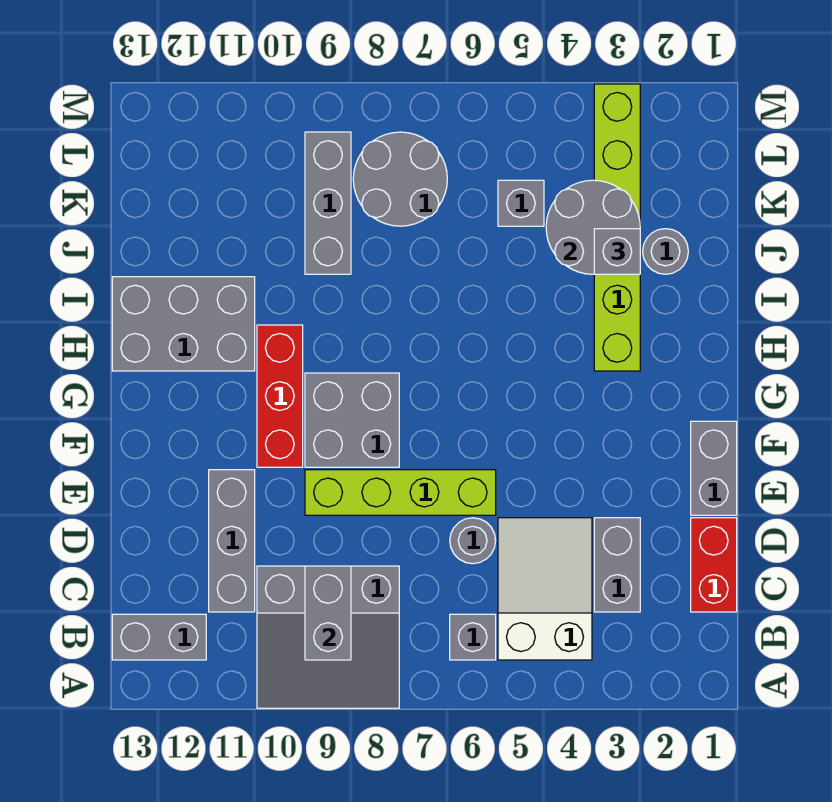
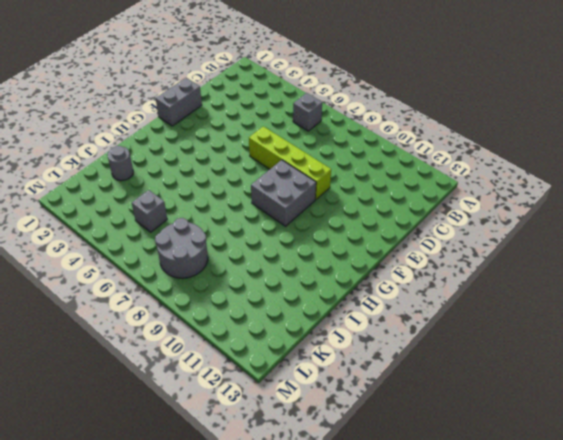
none -> grey slope A8:C10 level 1 top C
none -> white slope B4:D5 level 1 top B
none -> grey brick B12:B13 level 1

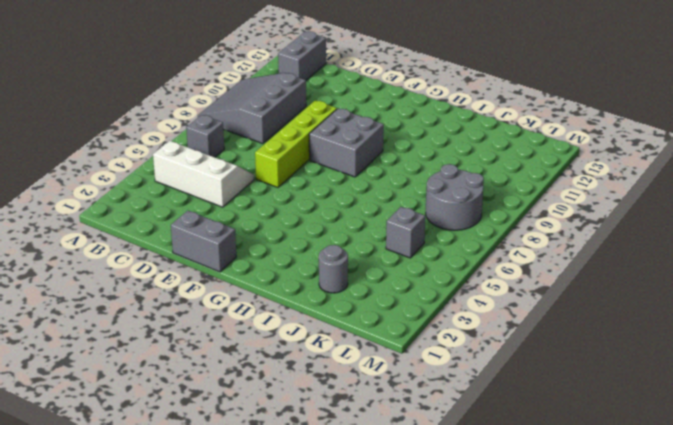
white slope B4:D5 level 1 top 4 -> white slope B4:D5 level 1 top B
none -> red brick C1:D1 level 1
none -> grey brick C3:D3 level 1
none -> grey brick C11:E11 level 1

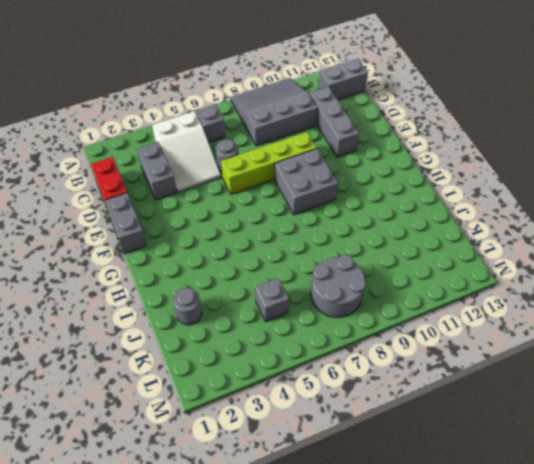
none -> red brick F10:H10 level 1
none -> lime brick H3:M3 level 1
none -> grey brick H11:I13 level 1

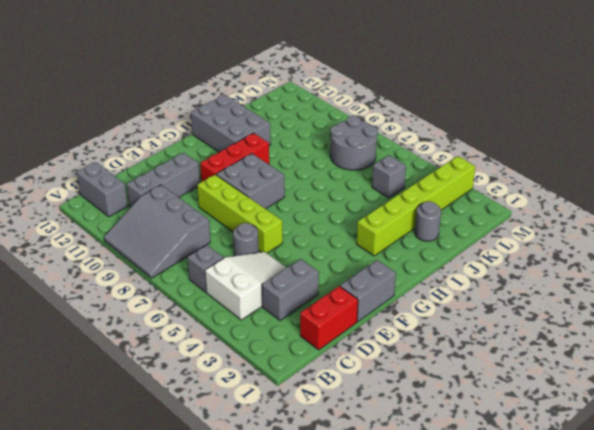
none -> grey brick J9:L9 level 1
none -> grey brick B9:C9 level 2
none -> grey round brick J3:K4 level 2

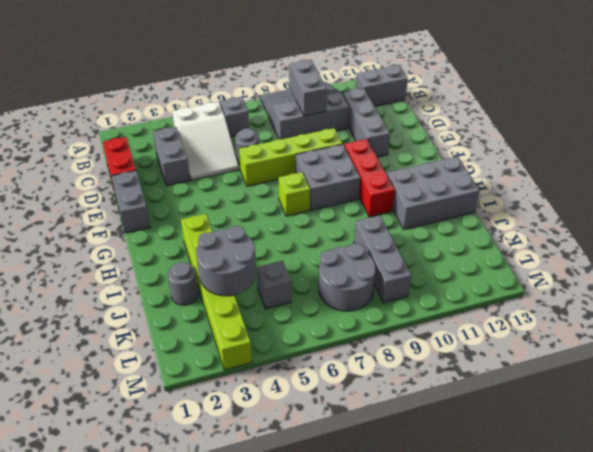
lime brick G7 level 1 -> none
none -> grey brick J3 level 3

